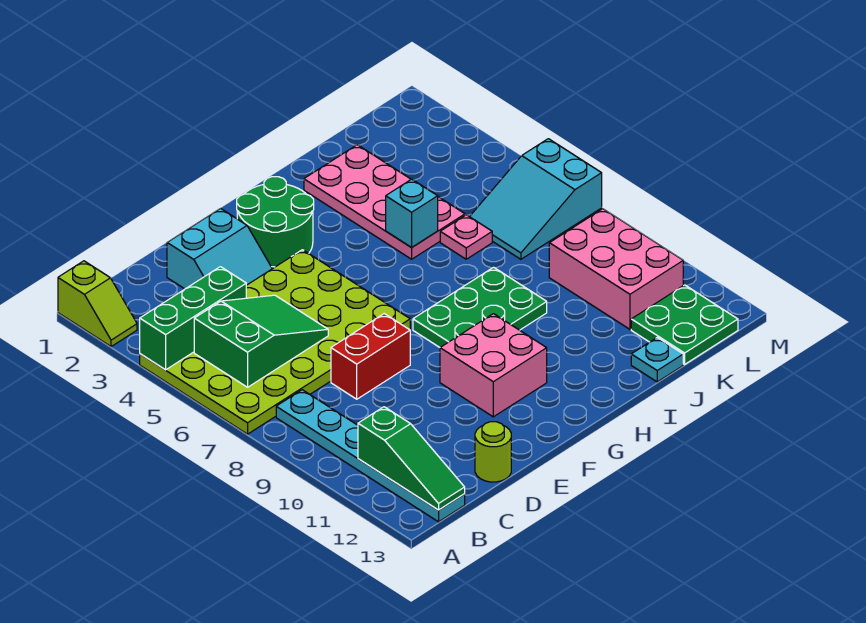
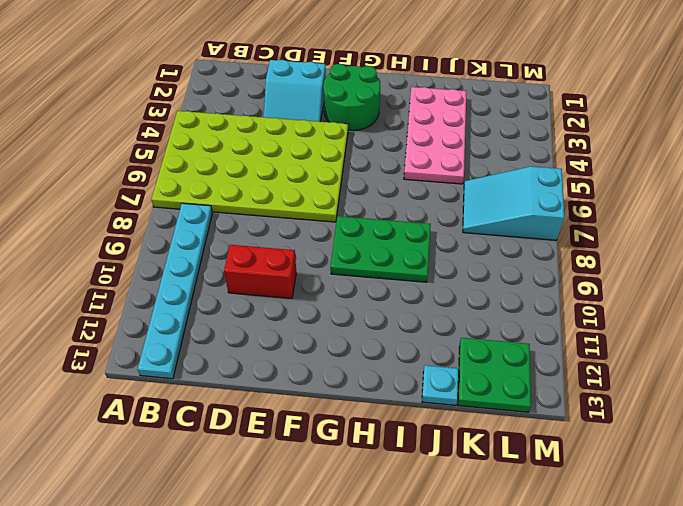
red brick D10:E10 level 1 -> red brick D8:E8 level 1
none -> lime slope A1:A2 level 1 top 1
none -> lime round brick D13 level 1
none -> pink brick F10:G11 level 1

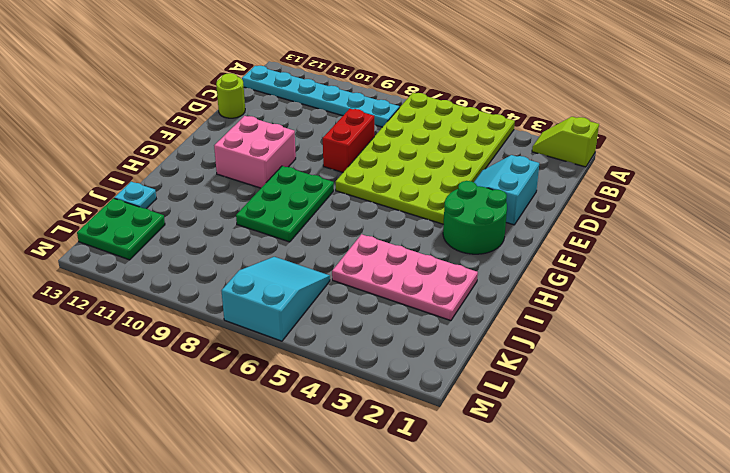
none -> pink plate J6 level 1
none -> pink brick K9:L11 level 1
none -> green brick A4:C4 level 2

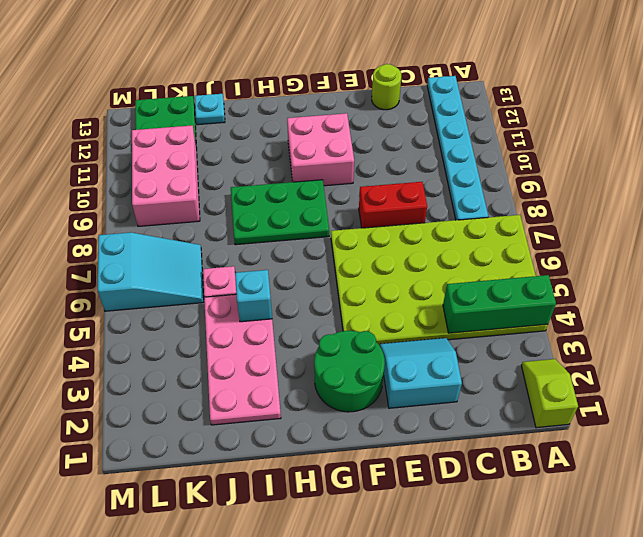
none -> green slope B5:D6 level 2 top B
none -> green slope B11:B13 level 2 top 11

